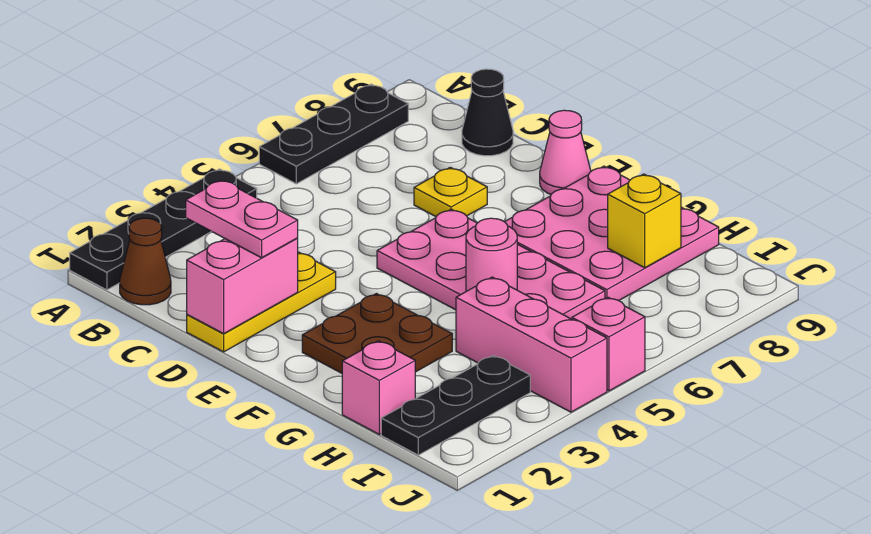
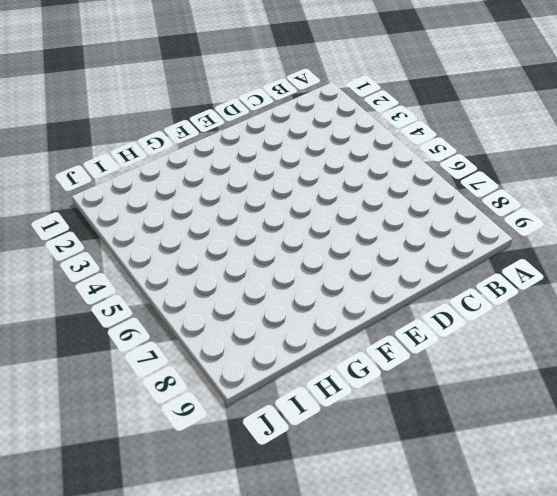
none -> black plate A1:A4 level 1
none -> black plate A6:A8 level 1
none -> brown cone B1 level 1

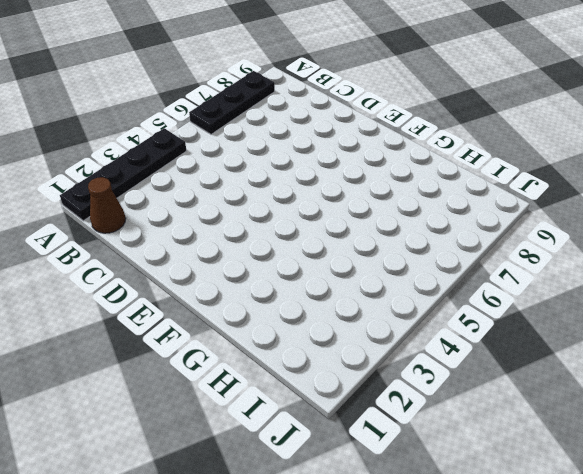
none -> black cone C9 level 1
none -> yellow plate D1:D3 level 1
none -> yellow plate D7 level 1

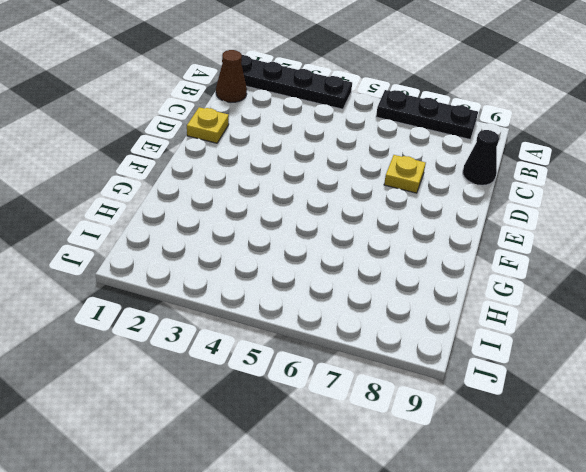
yellow plate D1 level 1 -> yellow plate D1:D3 level 1
none -> pink plate E5:H6 level 1
none -> pink cone E9 level 1
none -> brown plate F2:G3 level 1

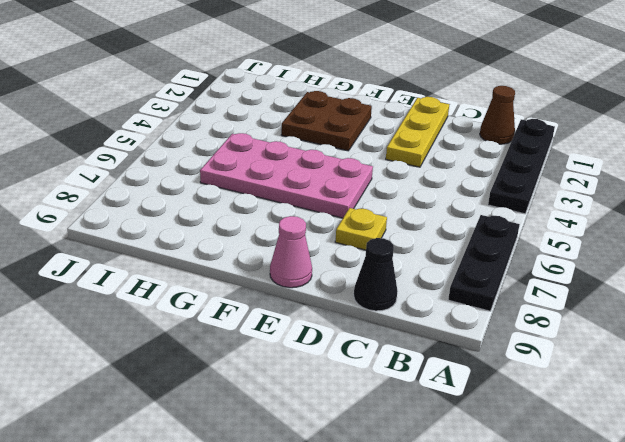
none -> pink plate F7:H9 level 1
none -> pink brick H1 level 1
none -> pink brick H4:J4 level 1

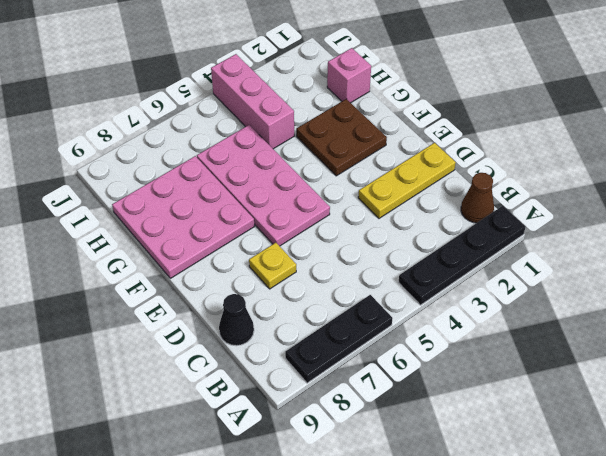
none -> pink cone E9 level 1
none -> black plate I1:I3 level 1
none -> pink brick J5 level 1

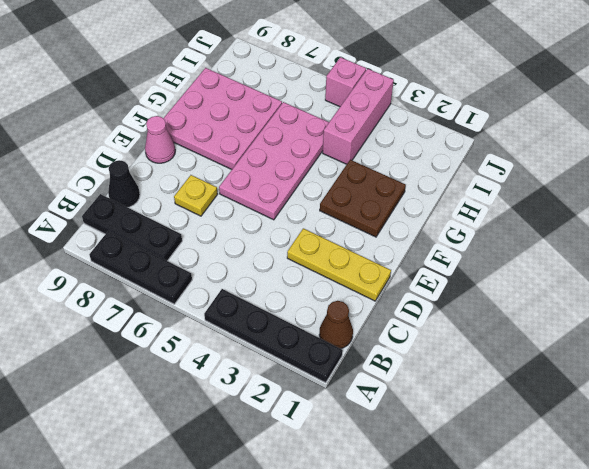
black plate B7:B9 level 1 -> black plate I1:I3 level 1
none -> pink brick H1 level 1
none -> pink brick D1:D2 level 2
none -> pink round brick G5 level 2

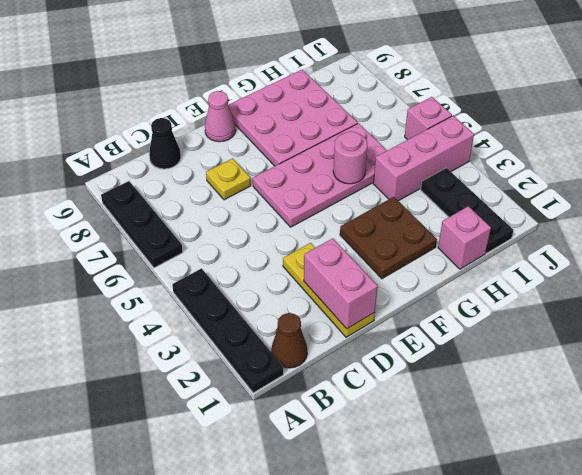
none -> yellow brick H8 level 2
none -> pink plate C2:D2 level 3

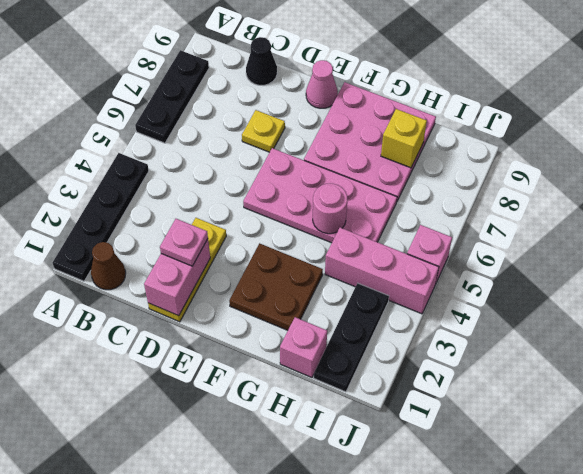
pink plate D2 level 3 -> pink plate C2:D2 level 3

